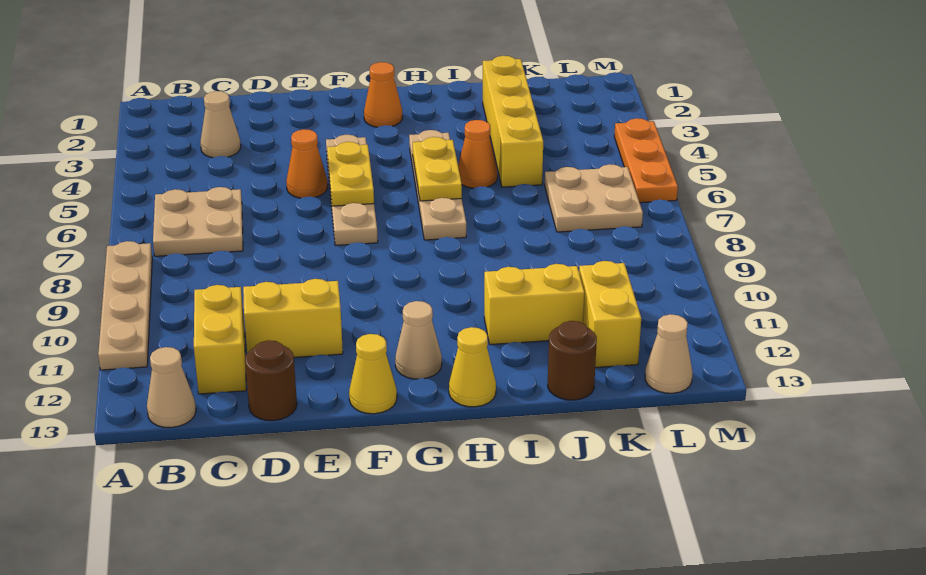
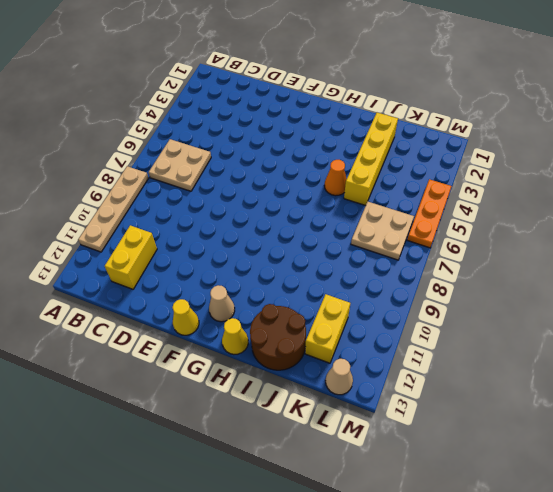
brown round brick I12:J13 level 1 -> brown round brick J13 level 1
none -> tan cone B13 level 1
none -> tan cone C3 level 1
none -> yellow brick D11:E11 level 1

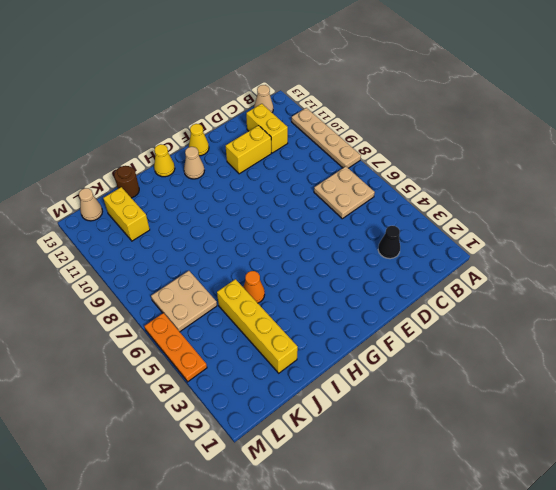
black cone C3 level 1 -> tan cone C3 level 1
none -> brown round brick D13 level 1
none -> orange cone E5 level 1
none -> tan plate F4:F7 level 1

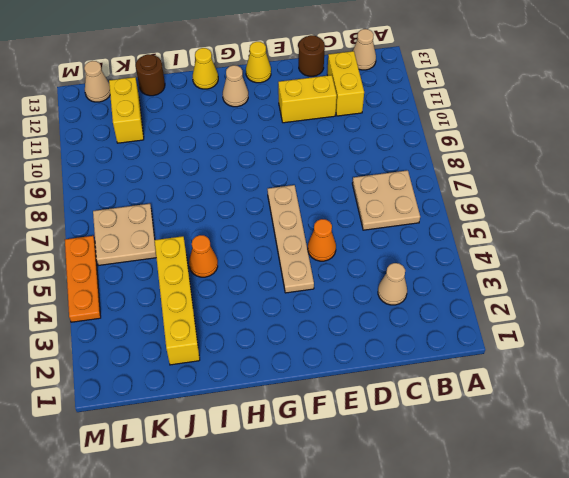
none -> tan plate A8:A11 level 1
none -> orange cone G2 level 1
none -> tan plate H4:H7 level 1

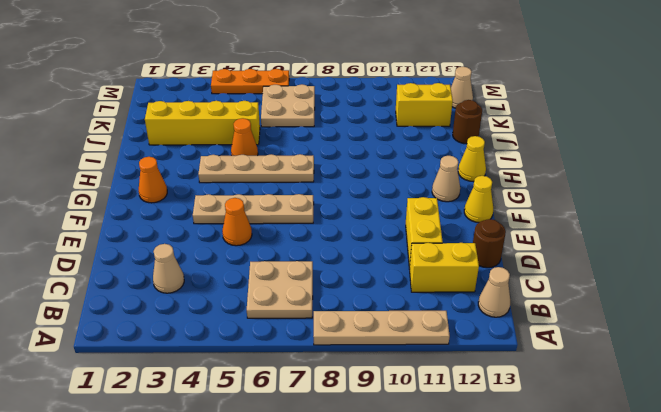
none -> yellow brick I11:J11 level 1
none -> yellow plate F5:F6 level 2
none -> yellow plate H5:H6 level 2

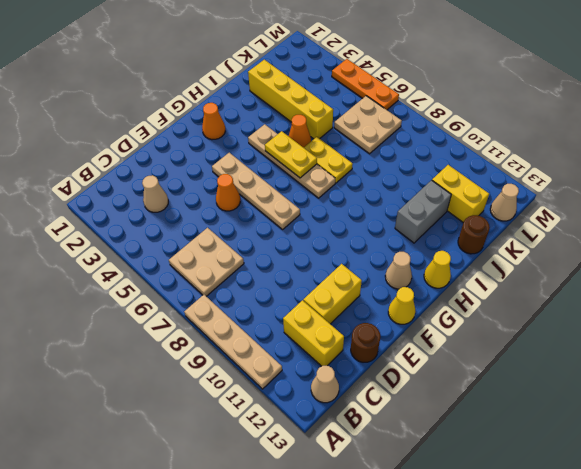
yellow plate I6:I7 level 1 -> yellow plate F5:F6 level 2
grey brick I11:J11 level 1 -> yellow brick I11:J11 level 1

